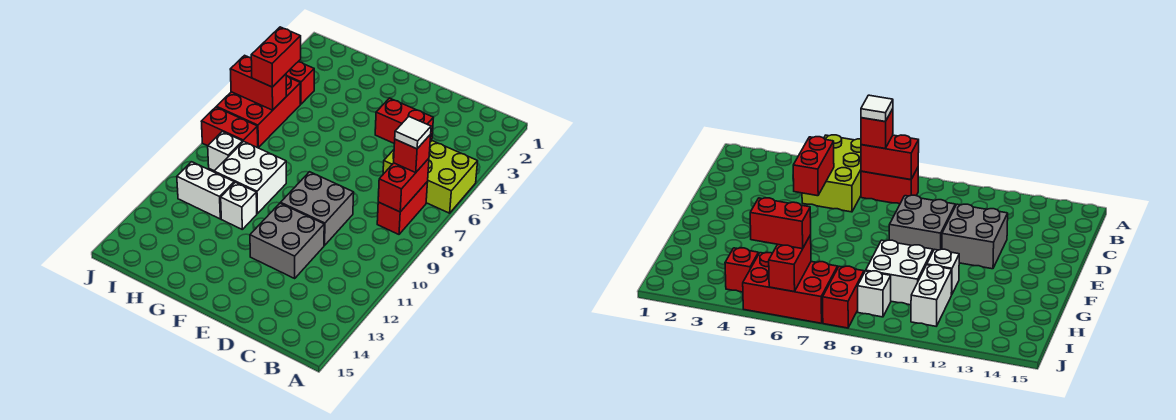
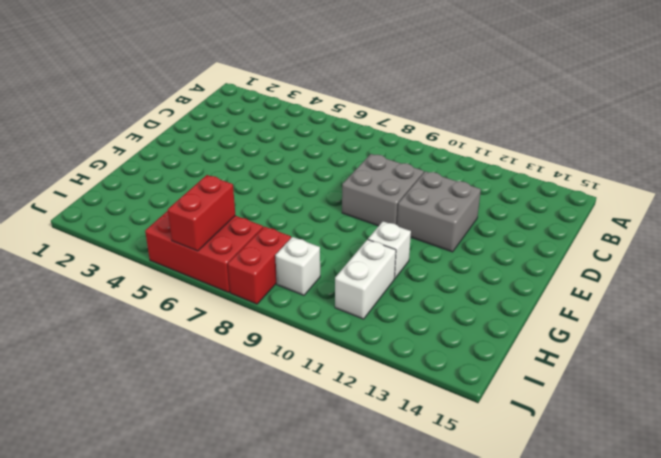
none -> lime brick A5:C6 level 1
none -> red brick B7:B8 level 1
none -> white brick G9:H10 level 1

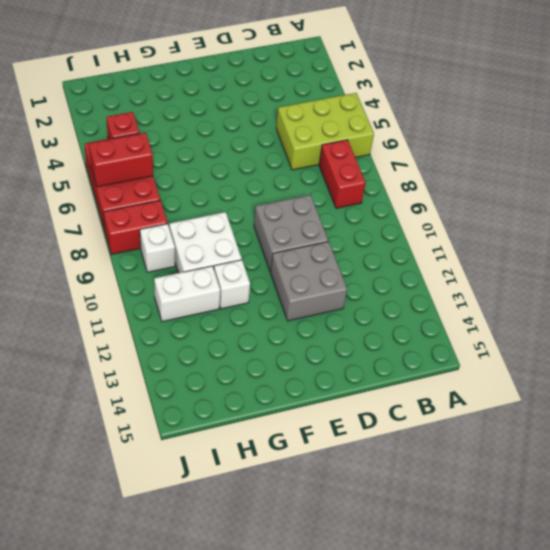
none -> red brick B7:B8 level 2
none -> red brick C5:D5 level 2
none -> red brick B7 level 3

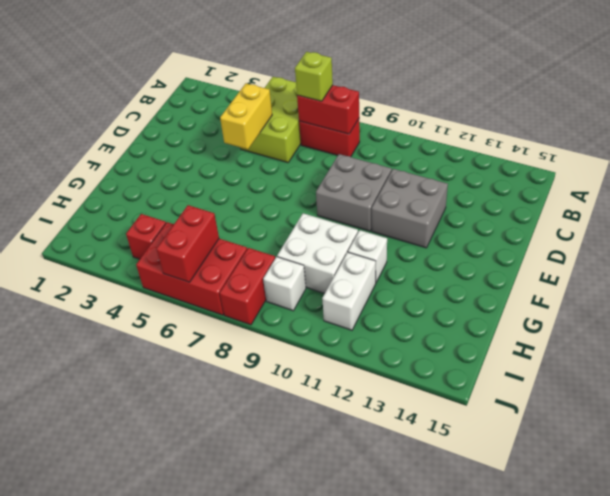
lime brick B7 level 3 -> red brick B7 level 3
yellow brick C5:D5 level 2 -> red brick C5:D5 level 2
none -> red brick I5:I6 level 3
none -> white tile B7 level 4

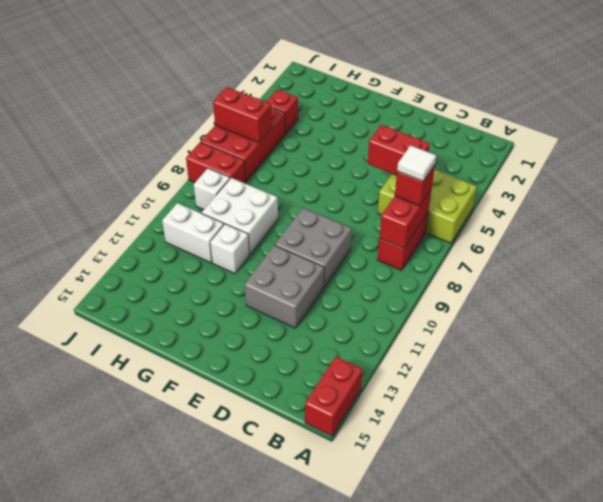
red brick A14:A15 level 1 -> red brick I5:I6 level 3

